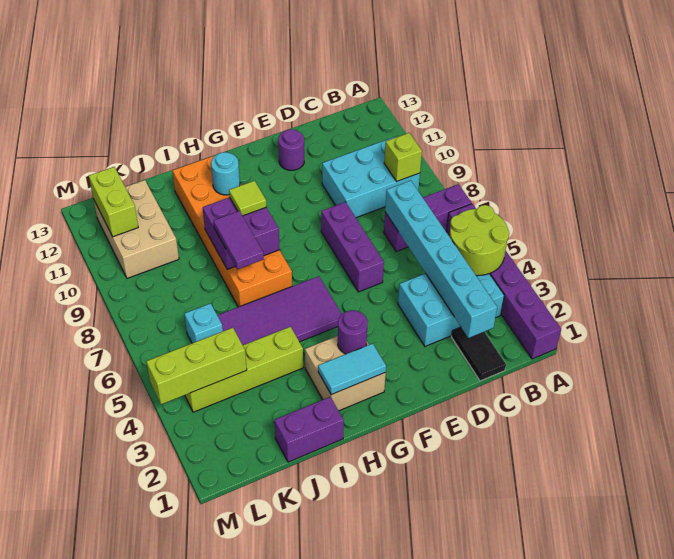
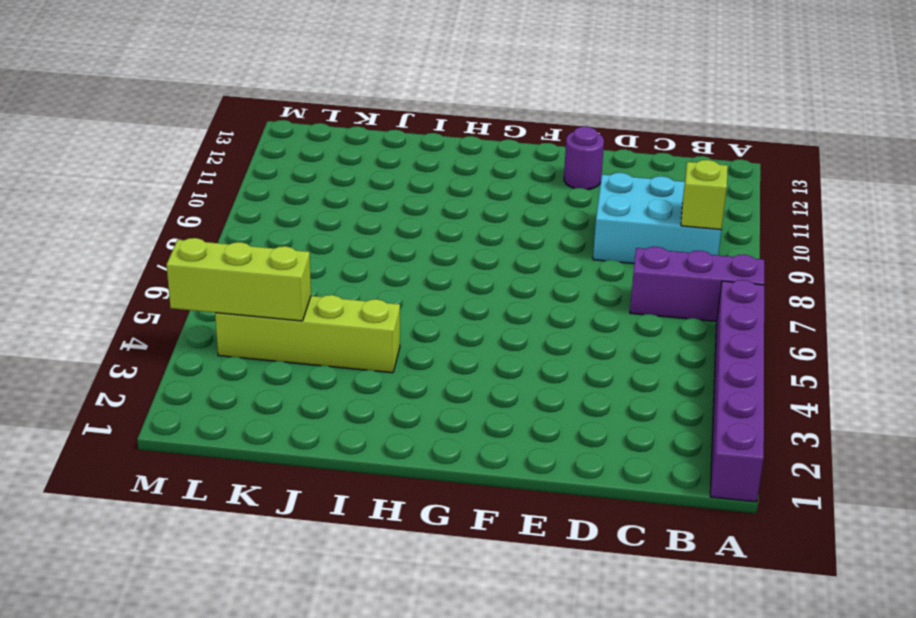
none -> cyan brick B3:D4 level 1
none -> black tile C1:C2 level 1
none -> purple brick E6:E8 level 1

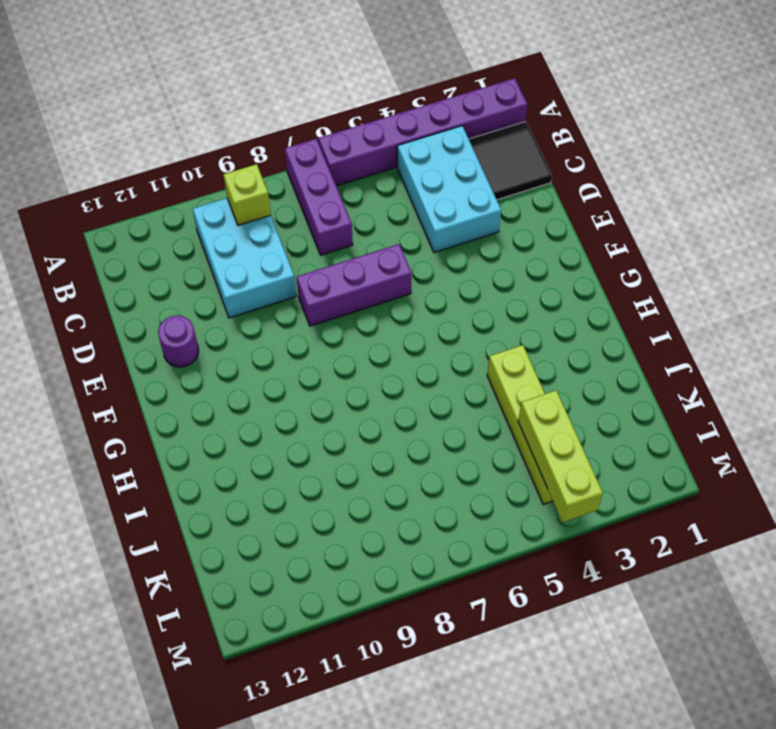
black tile B1:C2 level 1 -> black tile C1:C2 level 1
none -> tan brick G2:H3 level 1
none -> purple tile G5:J6 level 1
none -> orange brick H7:I12 level 1

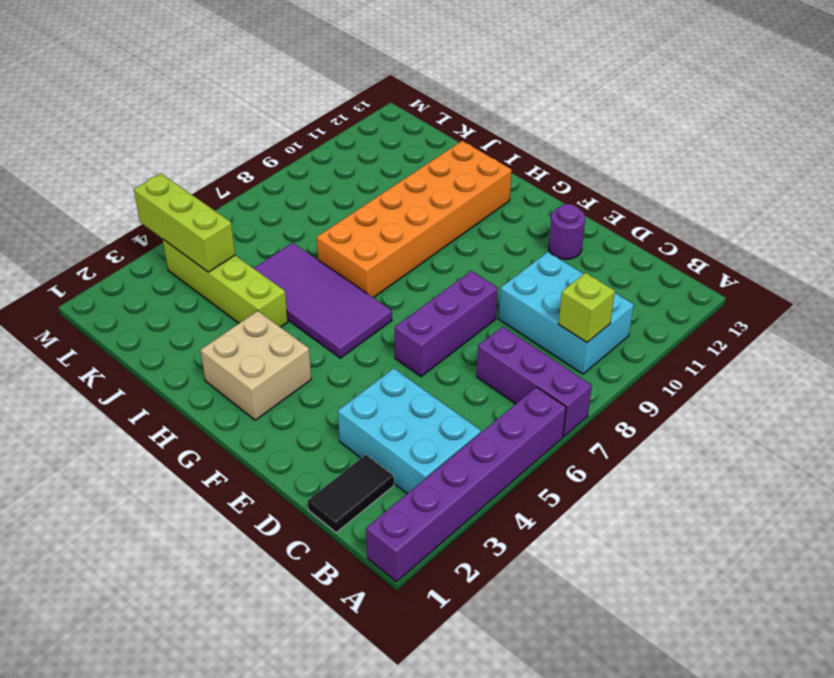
none -> purple brick I1:J1 level 1
none -> cyan brick K6 level 1
none -> tan brick K10:L12 level 1

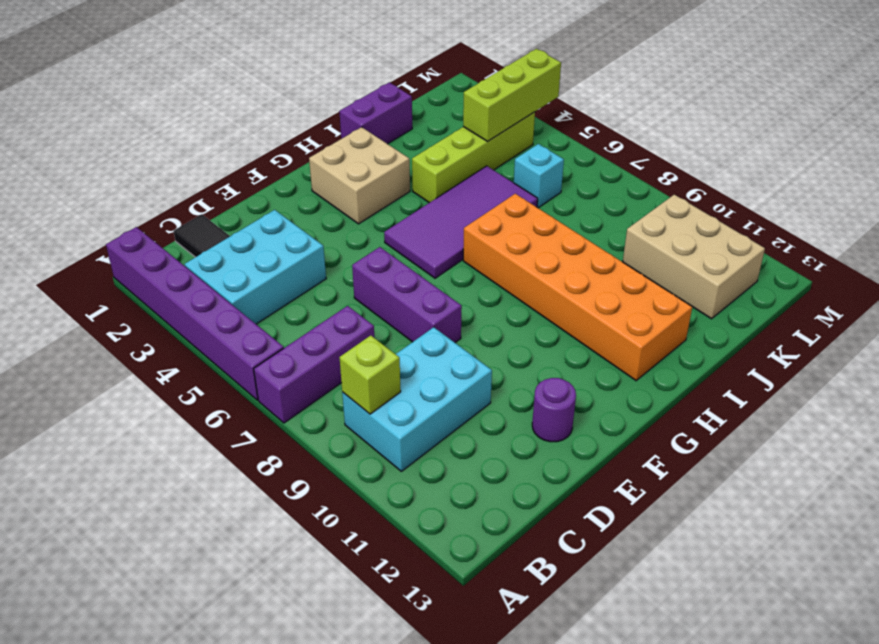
none -> lime round brick A4:B5 level 2
none -> cyan brick C2:C7 level 2
none -> cyan tile G2:H2 level 2

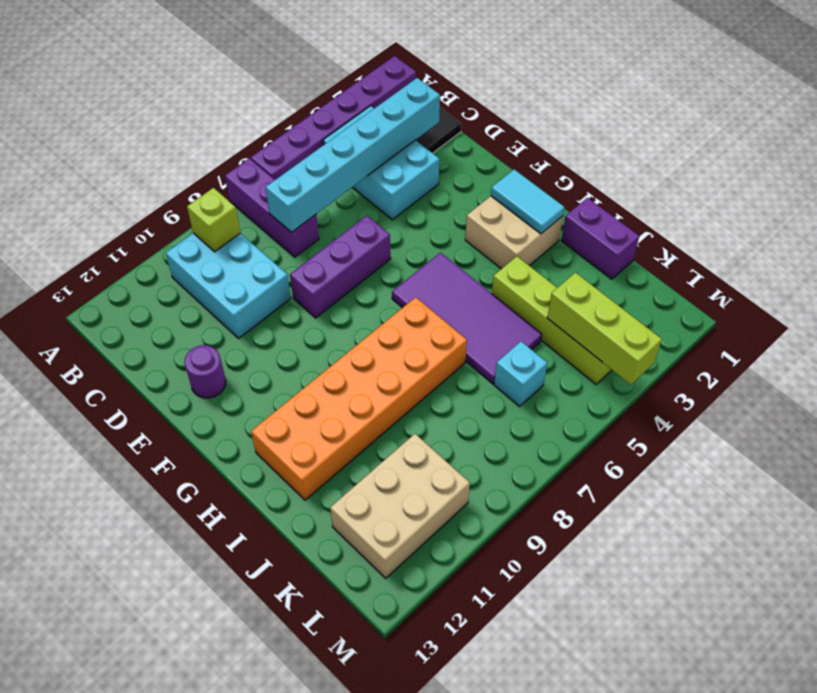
none -> lime round brick A4:B5 level 2
none -> purple round brick G3 level 2
none -> purple brick H8:I9 level 2

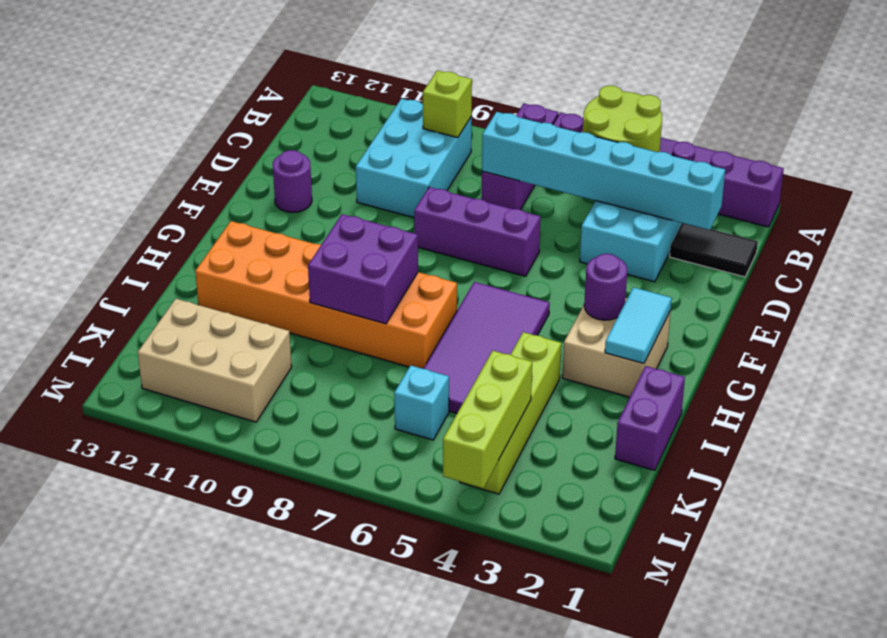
none -> cyan round brick H11 level 2
none -> lime brick L11:L12 level 2
none -> lime tile H9 level 3

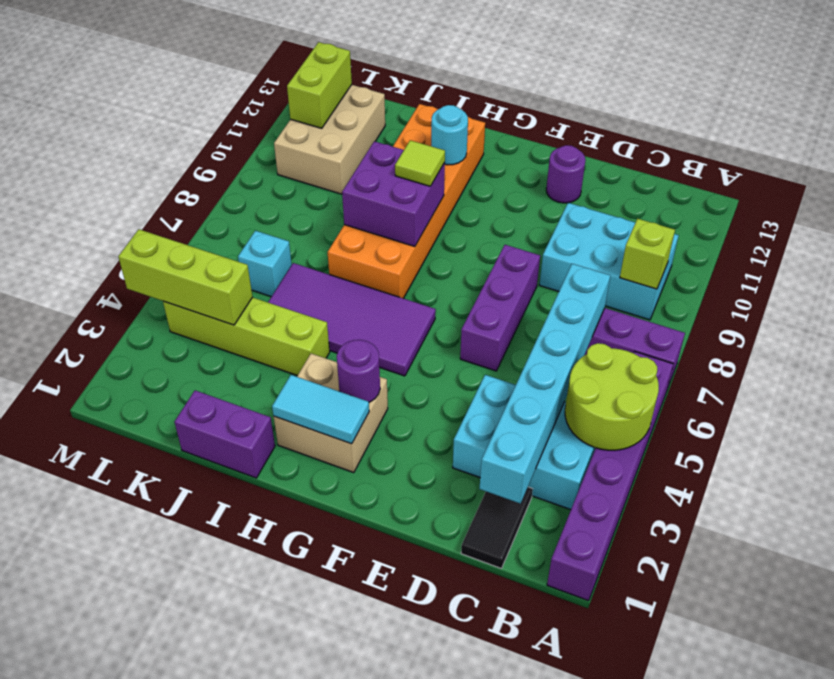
none -> purple tile I7:I8 level 3

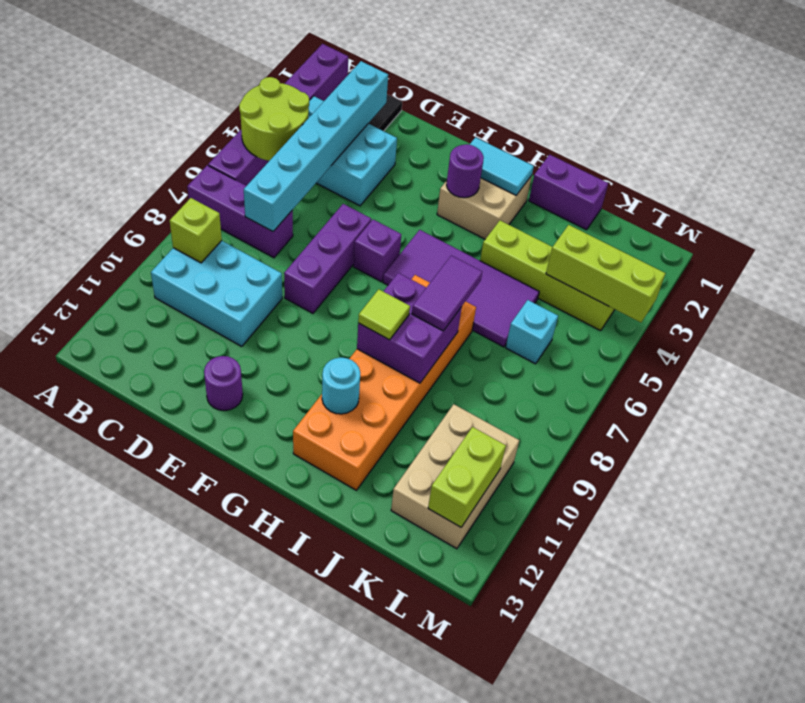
purple brick F6 level 1 -> none

